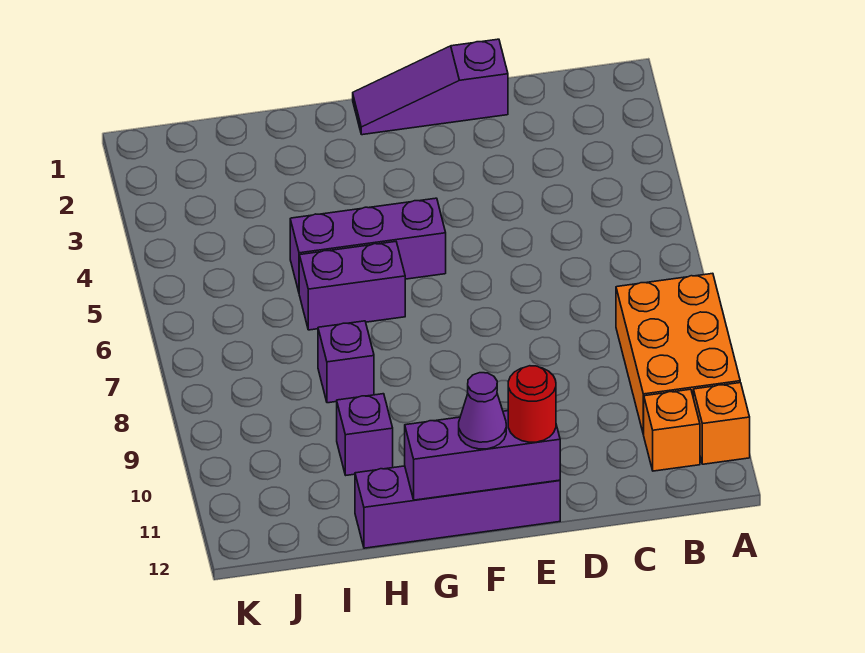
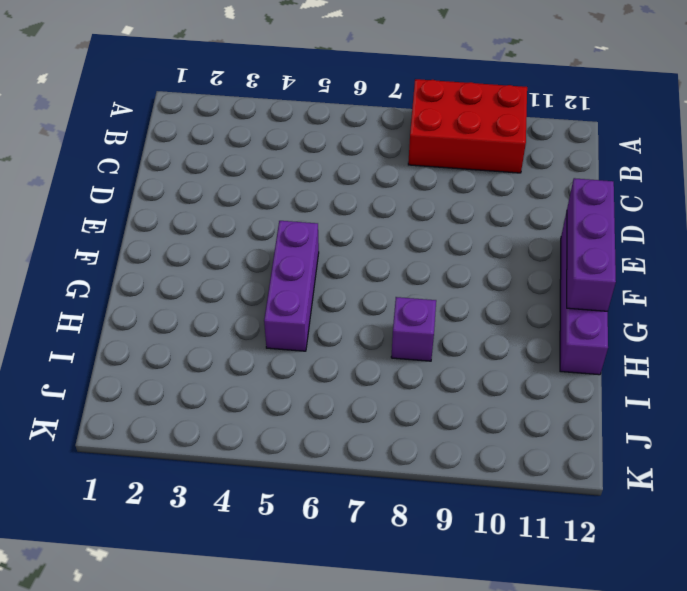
red brick A8:B10 level 1 -> orange brick A8:B10 level 1
none -> orange brick A11 level 1
none -> orange brick B11 level 1
none -> purple slope D1:F1 level 1 top D

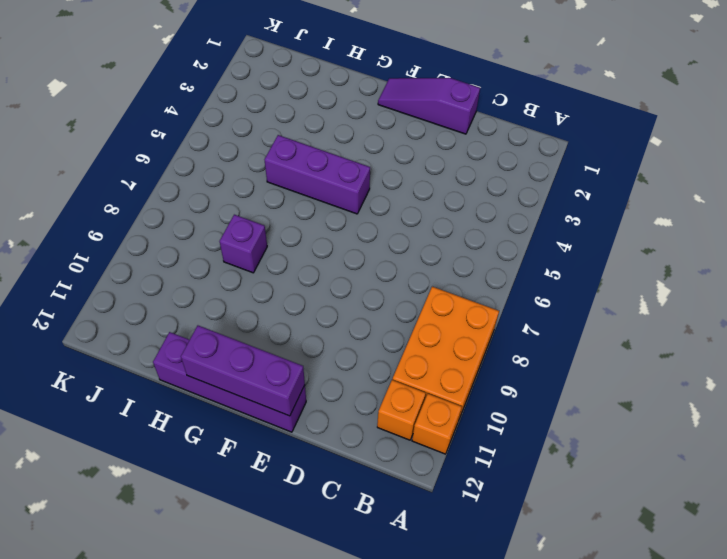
none -> purple brick G6:H6 level 1
none -> purple brick H10 level 1
none -> red round brick E12 level 3

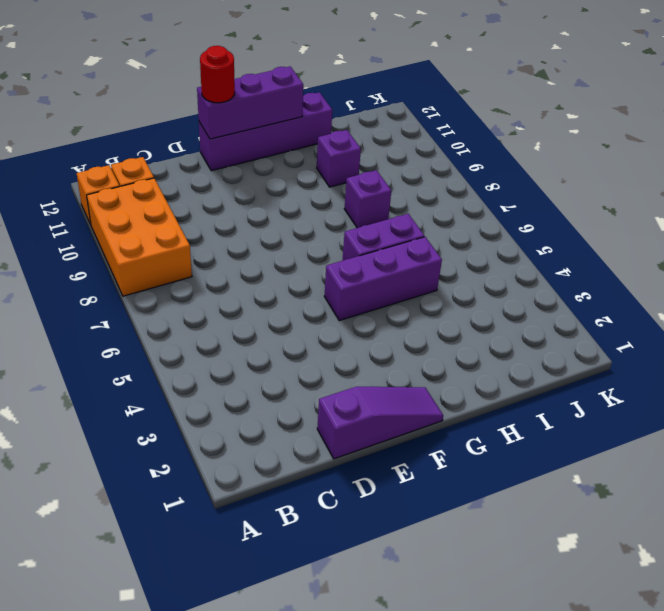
none -> purple cone F12 level 3

